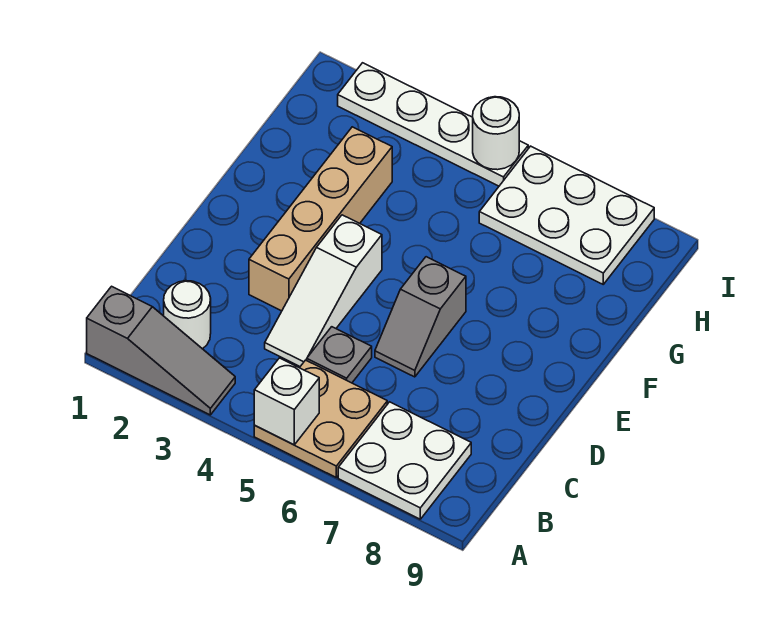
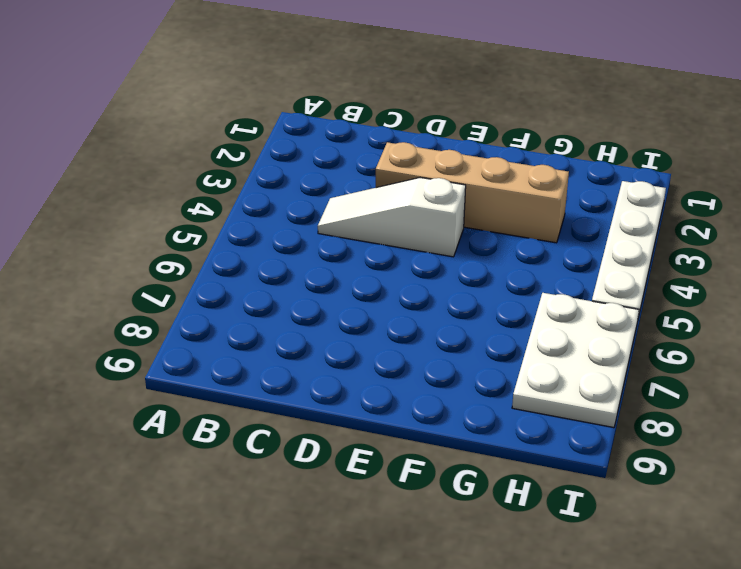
none -> grey slope A1:A3 level 1 top 1
none -> tan plate A5:B6 level 1
none -> white plate A7:B8 level 1

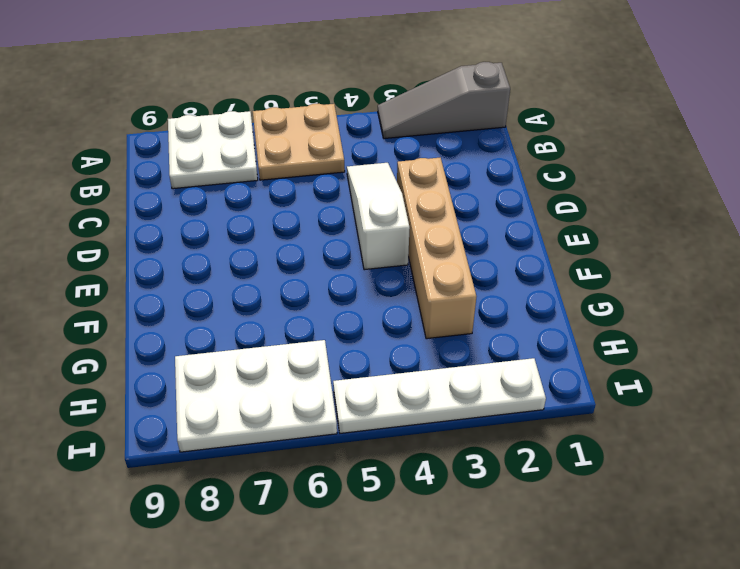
none -> white round brick B2 level 1
none -> grey plate C5 level 1
none -> grey slope D6:E6 level 1 top E

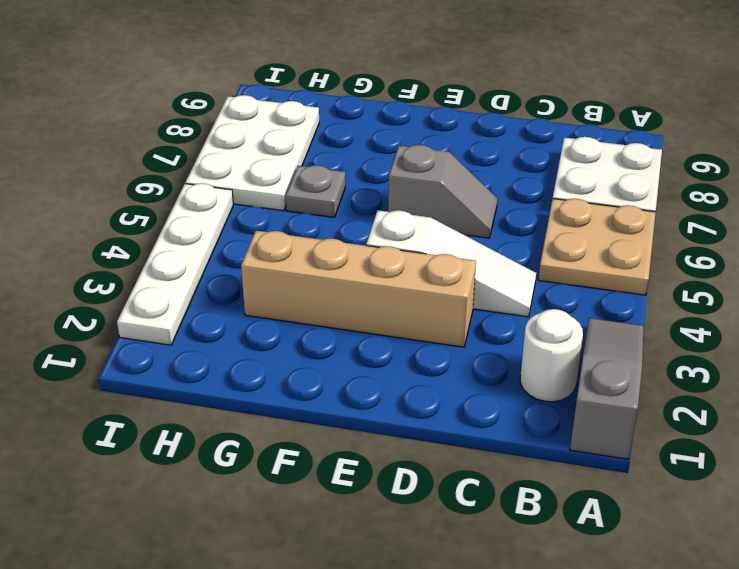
grey plate G6 level 1 -> grey plate C5 level 1
none -> white brick A5 level 2
none -> white round brick I5 level 2

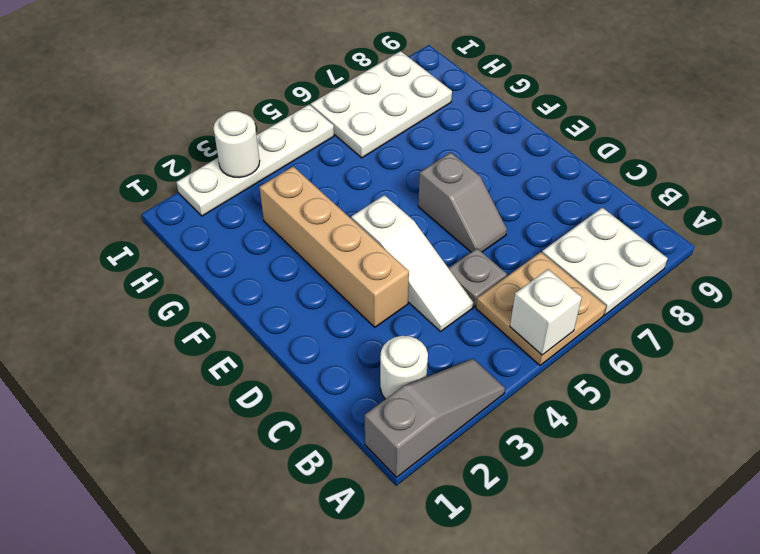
white round brick I3 level 2 -> white round brick I5 level 2

